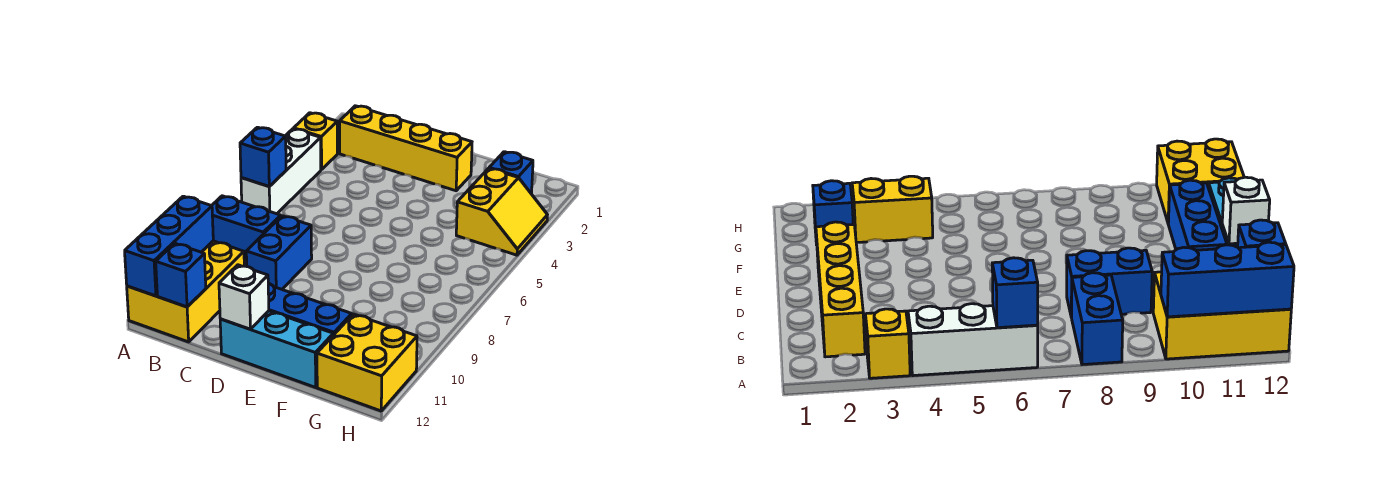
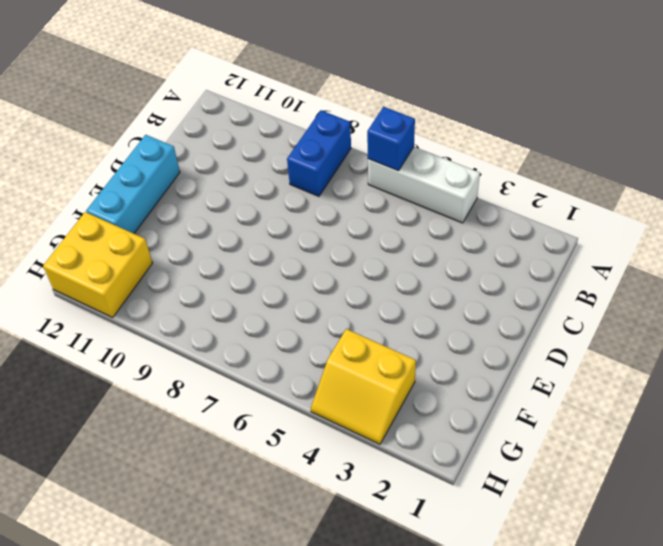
none -> yellow brick A3 level 1
none -> yellow brick A10:B12 level 1
none -> yellow brick B2:E2 level 1

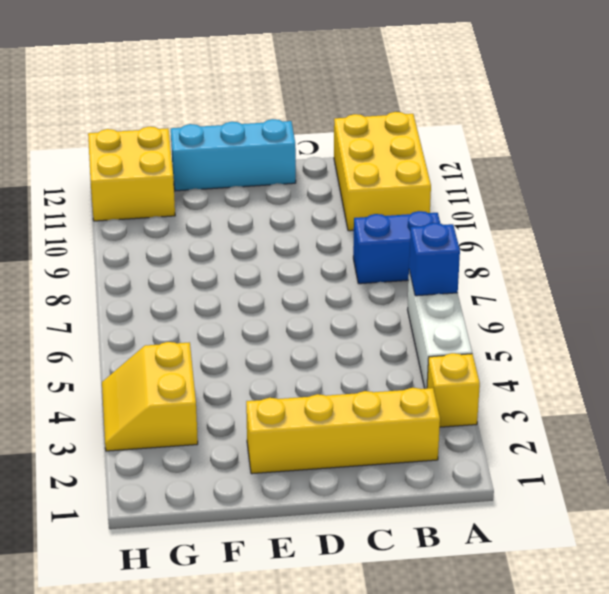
none -> blue brick C8:C9 level 1
none -> blue brick D11:F11 level 1
none -> blue brick G2 level 1

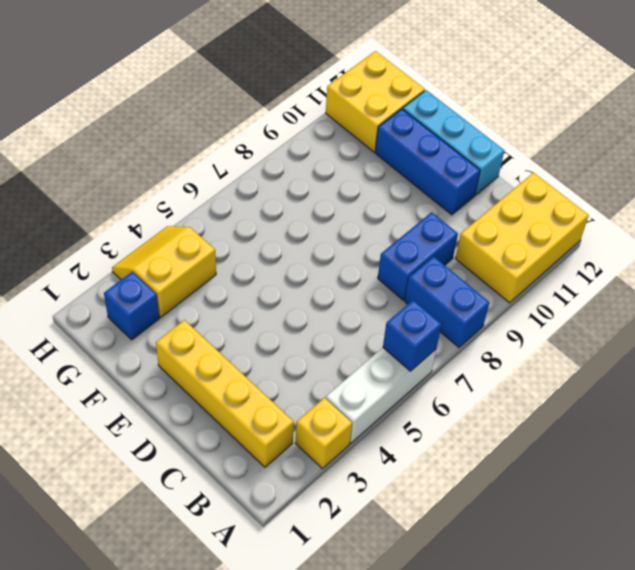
none -> blue brick A10:A12 level 2
none -> blue brick B12 level 2
none -> white brick D12 level 2

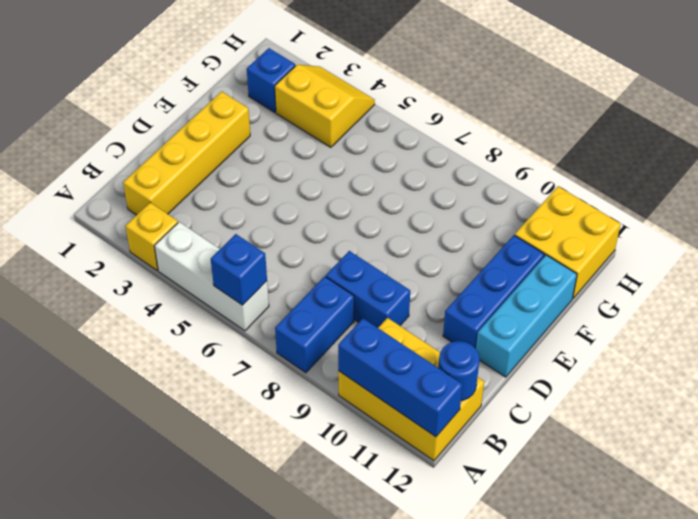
blue round brick B12 level 2 -> blue brick B12 level 2
none -> white brick D12 level 2

